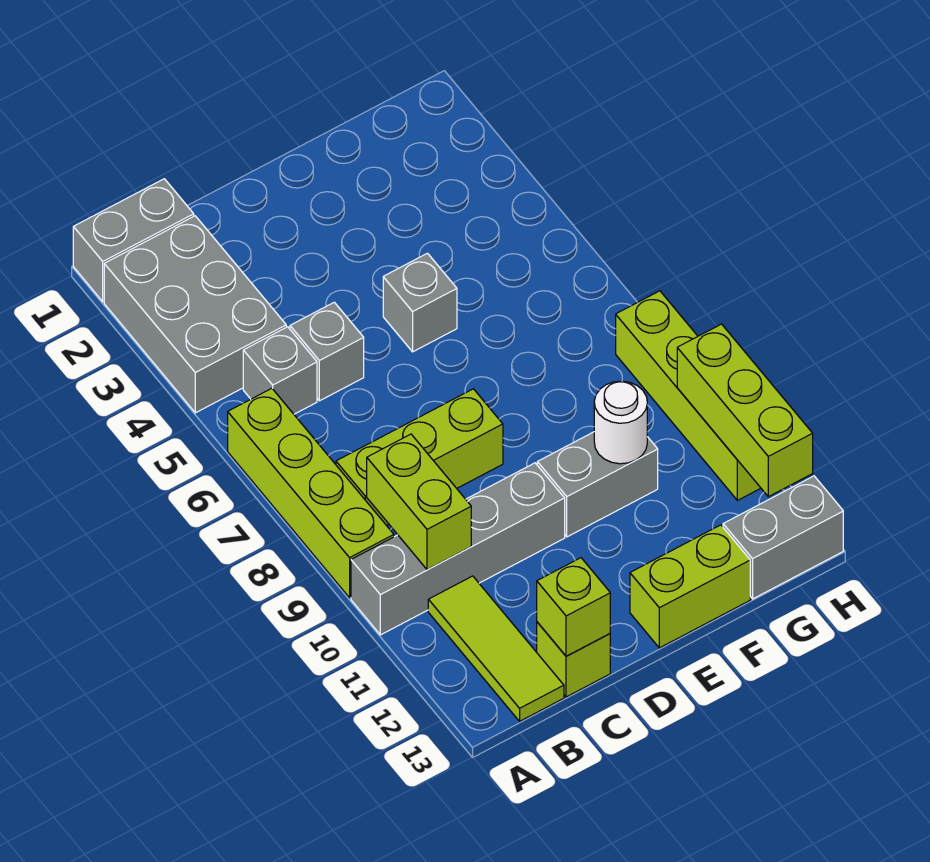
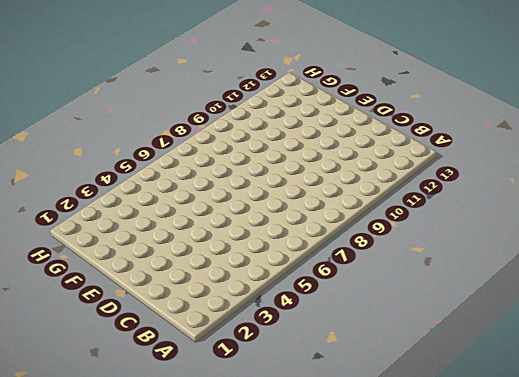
none -> grey brick A1:B1 level 1
none -> grey brick A2:B4 level 1
none -> lime brick A6:A9 level 1

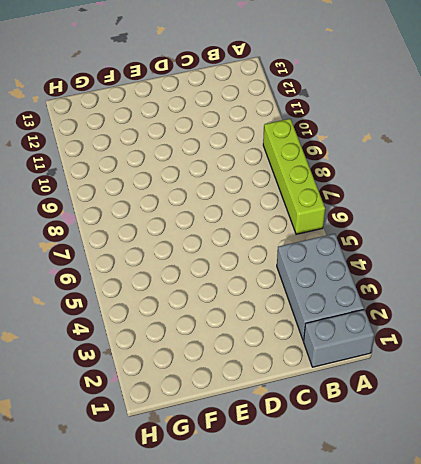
none -> grey brick A10:D10 level 1
none -> grey brick B5 level 1
none -> lime brick B8:D8 level 1

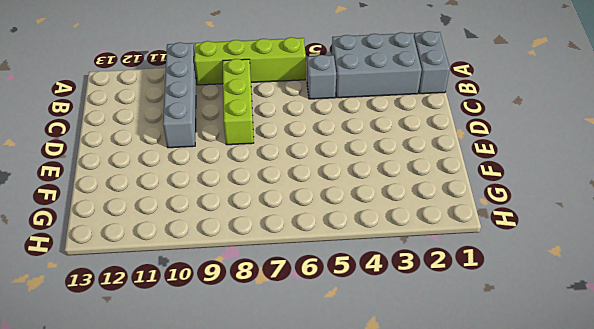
none -> lime tile B11:B13 level 1
none -> grey brick C5 level 1
none -> lime brick C13 level 1

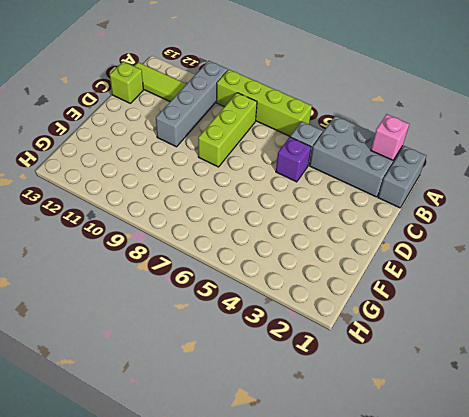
pink brick A2 level 2 -> none
purple brick C5 level 1 -> grey brick C5 level 1
none -> grey brick E5 level 1
none -> grey brick E10:F10 level 1
none -> lime brick E13:F13 level 1

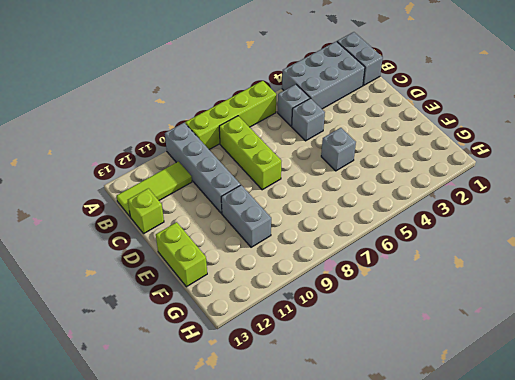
none -> grey brick G13:H13 level 1
none -> lime brick H8:H11 level 1
none -> lime brick B9:B10 level 2

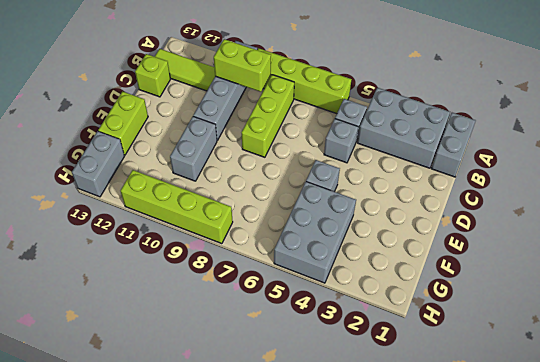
grey brick F4:H5 level 1 -> none
none -> lime brick C13 level 2
none -> white round brick F10 level 2
none -> lime brick H10:H12 level 2

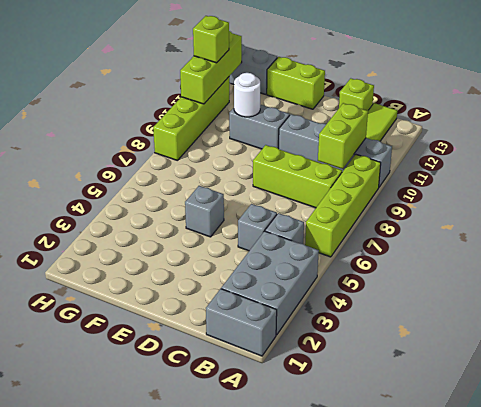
lime brick H11 level 3 -> lime brick C13 level 2

